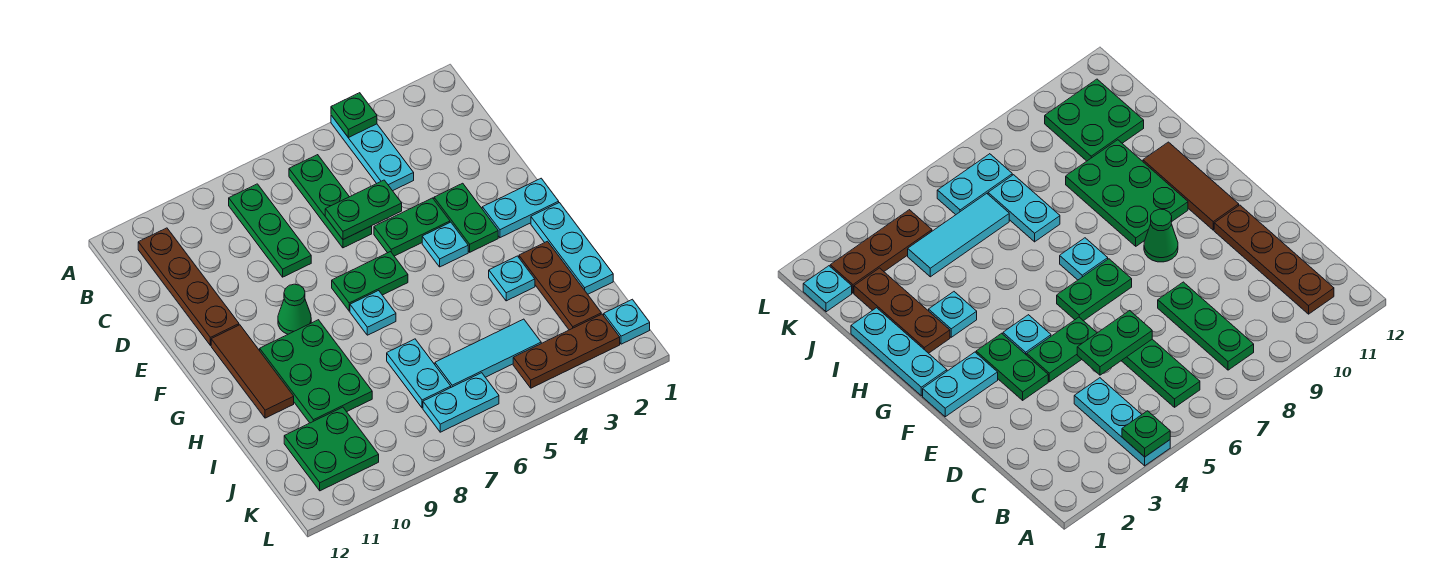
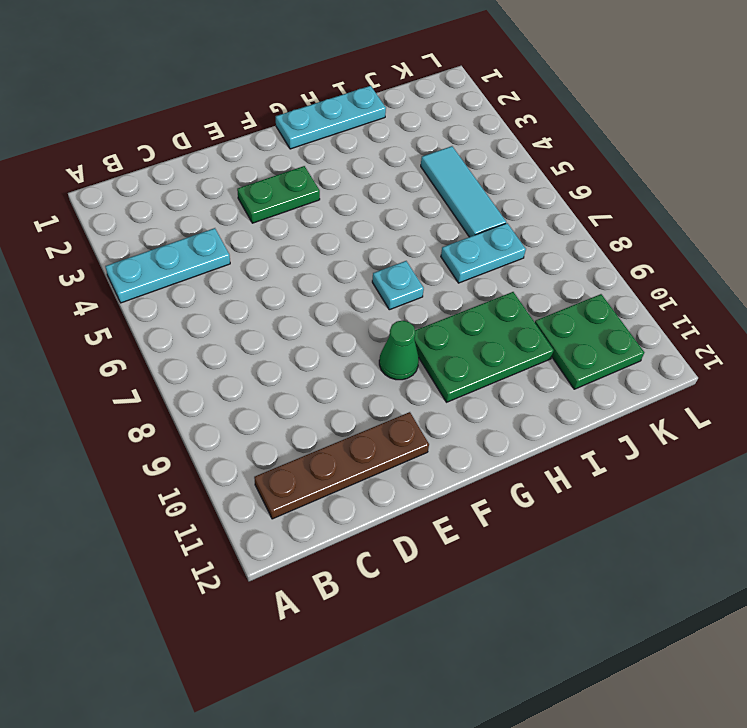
none -> green plate B6:D6 level 1
none -> green plate B8:D8 level 1
none -> green plate E4:E5 level 1

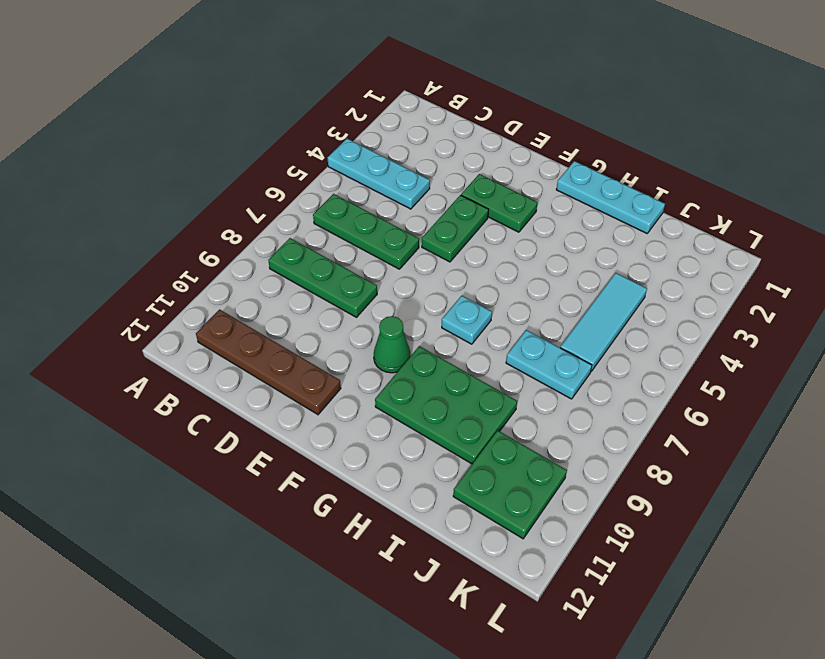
none -> cyan plate F1:F2 level 1
none -> cyan plate F4 level 1
none -> green plate F6:F7 level 1

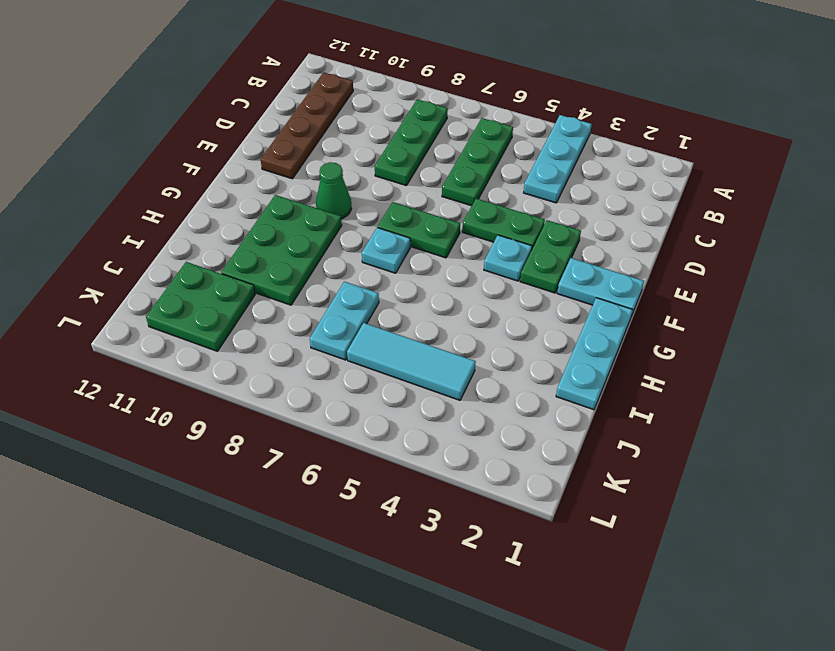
none -> brown tile F11:H11 level 1
none -> brown plate H2:J2 level 1
none -> cyan plate H3 level 1

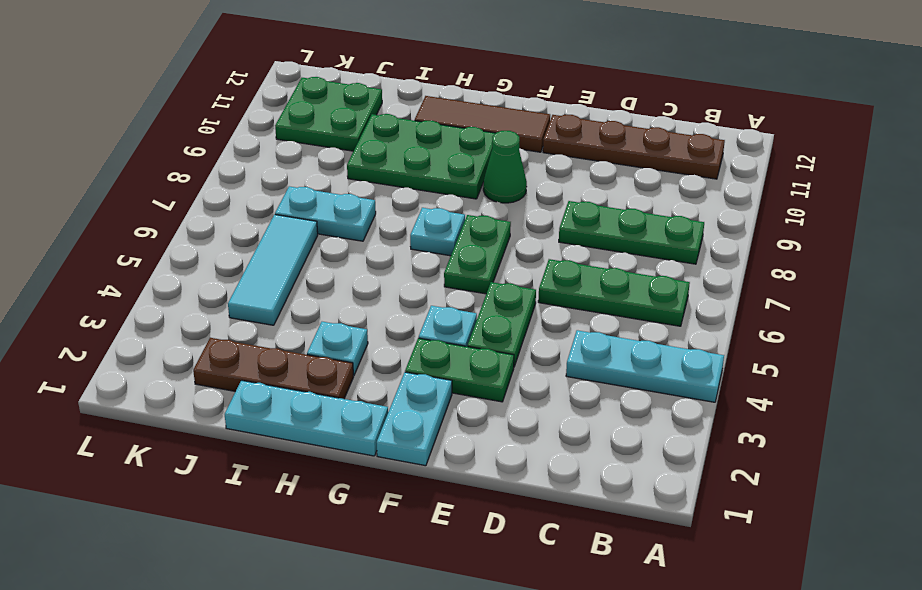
none -> cyan plate K1 level 1
none -> brown plate K2:K4 level 1
none -> cyan plate K6:K7 level 1

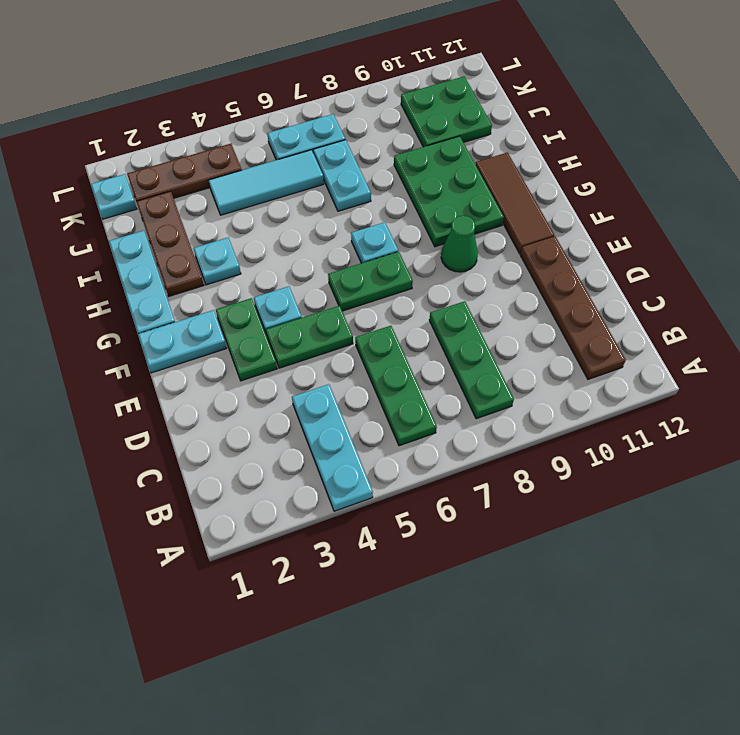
none -> green plate A4 level 2
none -> green plate D5:D6 level 2

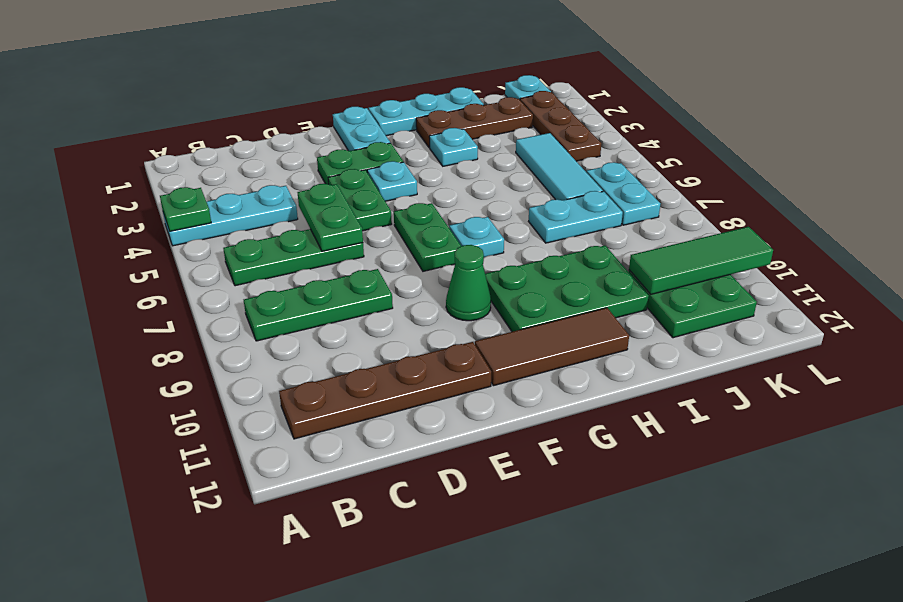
green tile J10:L10 level 2 -> none

